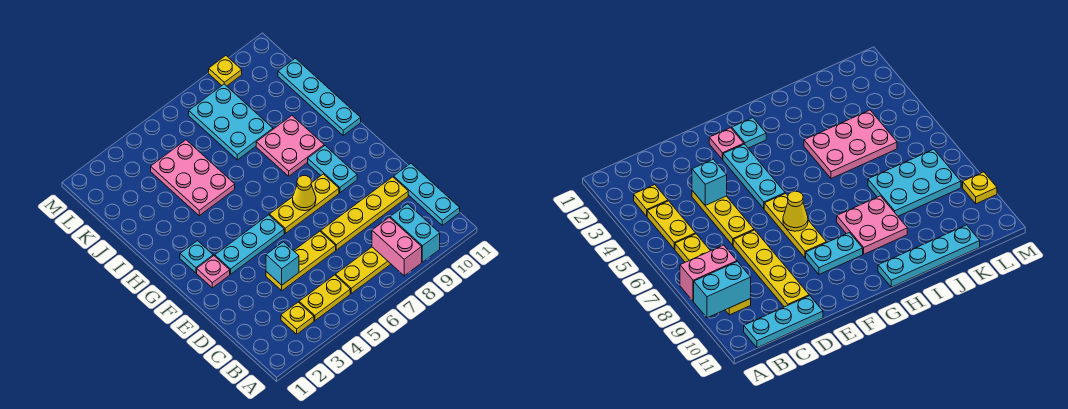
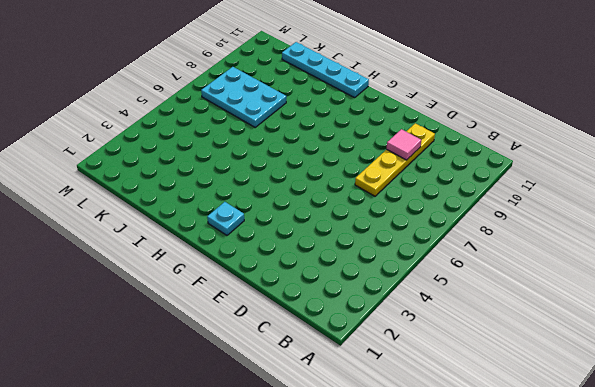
pink tile D9 level 2 -> none
none -> yellow plate B3 level 1
none -> yellow plate B4:B5 level 1
none -> yellow plate B6:B9 level 1

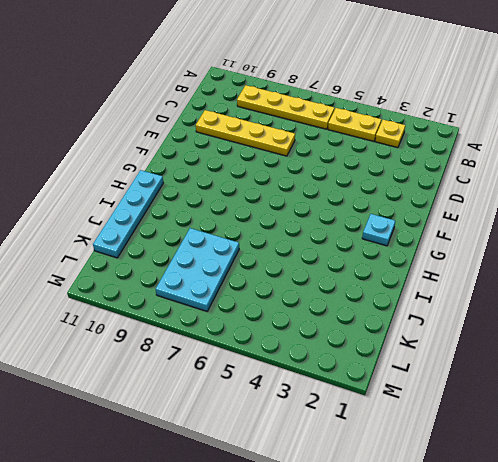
none -> cyan plate B11:D11 level 1
none -> yellow plate D4:D6 level 1
none -> pink plate F2 level 1

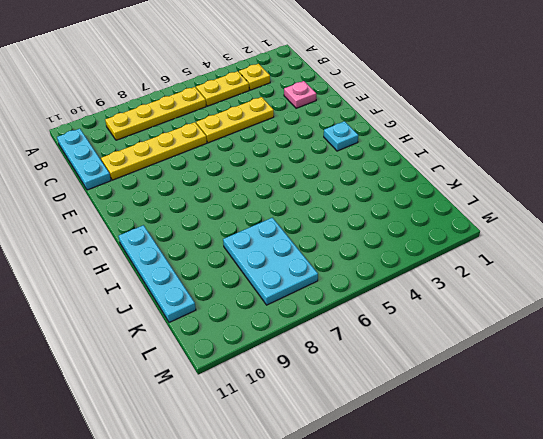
pink plate D2 level 1 -> pink plate F2 level 1
none -> cyan plate F3:F5 level 1
none -> yellow plate F6:F8 level 1
none -> cyan plate F9:G9 level 1

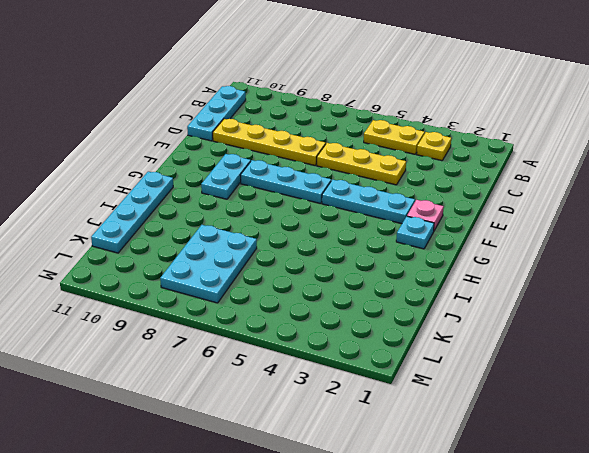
cyan plate F6:F8 level 1 -> yellow plate F6:F8 level 1
none -> yellow plate B6:B9 level 1
none -> pink plate H8:I9 level 1
none -> pink plate I4:K5 level 1

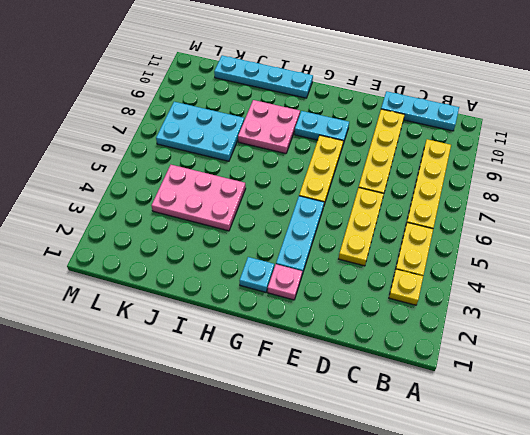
none -> yellow plate M9 level 1
none -> pink brick A8:B8 level 2
none -> cyan brick A9:B9 level 2

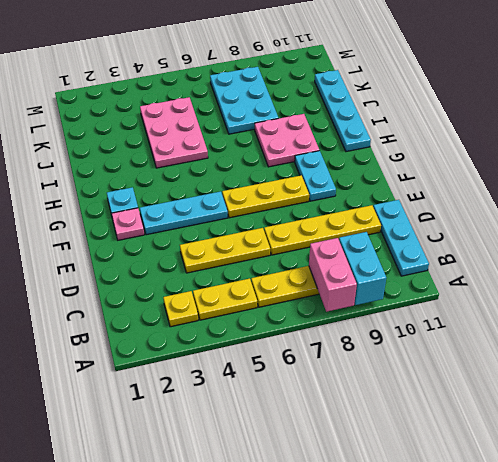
none -> yellow plate M9 level 1
none -> cyan brick D4 level 2
none -> yellow cone F7 level 2

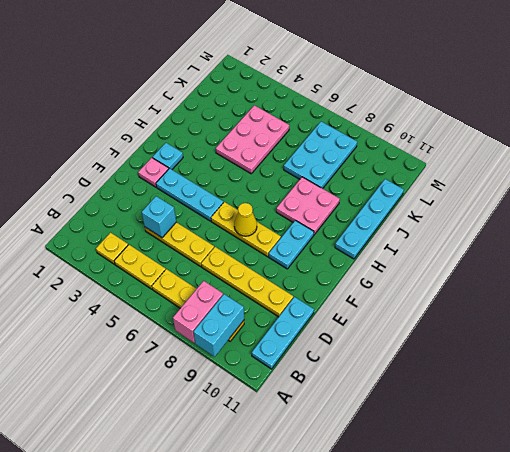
none -> yellow plate M9 level 1

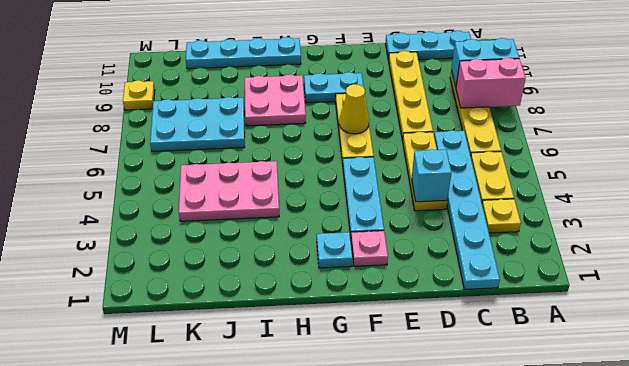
cyan plate C1:C6 level 1 -> none

